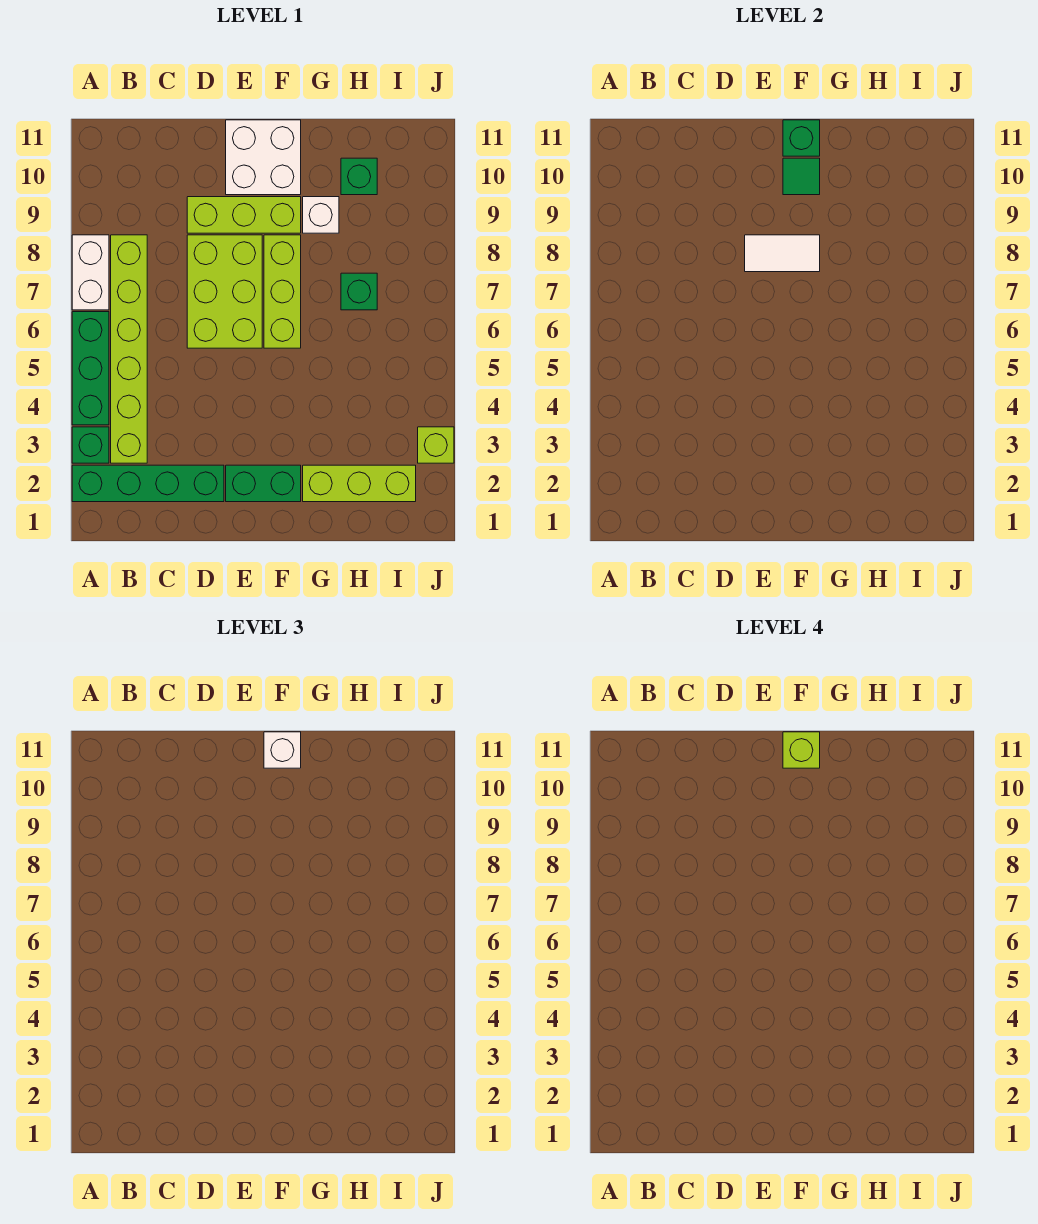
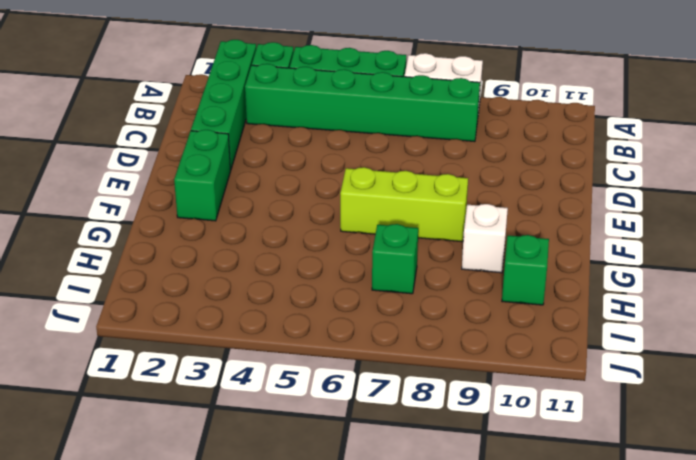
green brick B3:B8 level 1 -> lime brick B3:B8 level 1
none -> lime brick D6:E8 level 1
none -> lime brick D9:F9 level 1
none -> white brick E10:F11 level 1

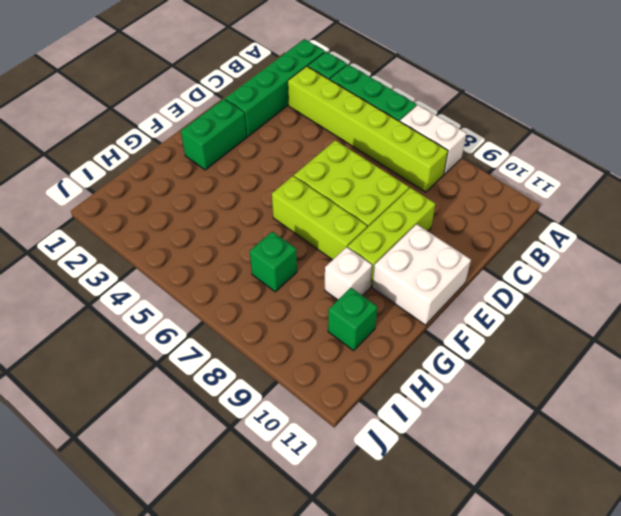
none -> lime brick G2:I2 level 1
none -> lime brick J3 level 1
none -> white tile E8:F8 level 2

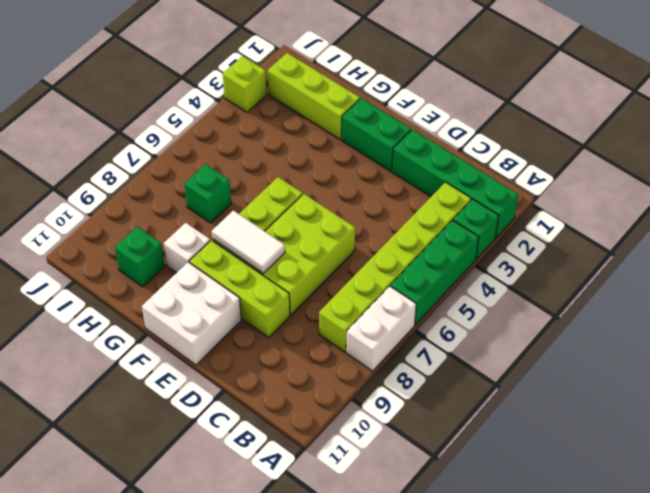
none -> green tile F10 level 2
none -> green brick F11 level 2
none -> white brick F11 level 3

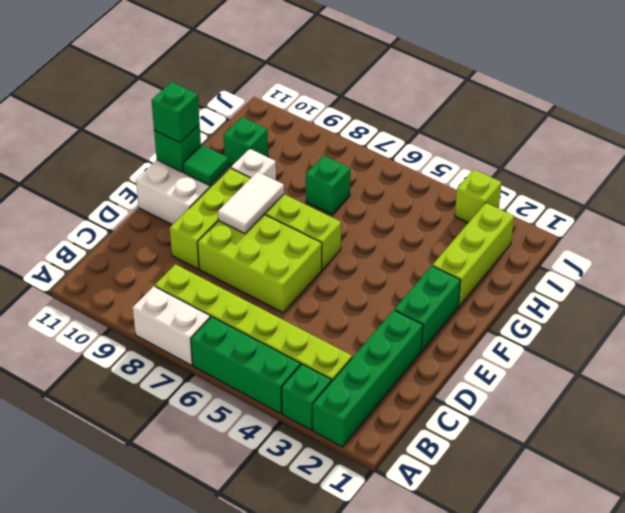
green brick F11 level 3 -> white brick F11 level 3
none -> lime brick F11 level 4

